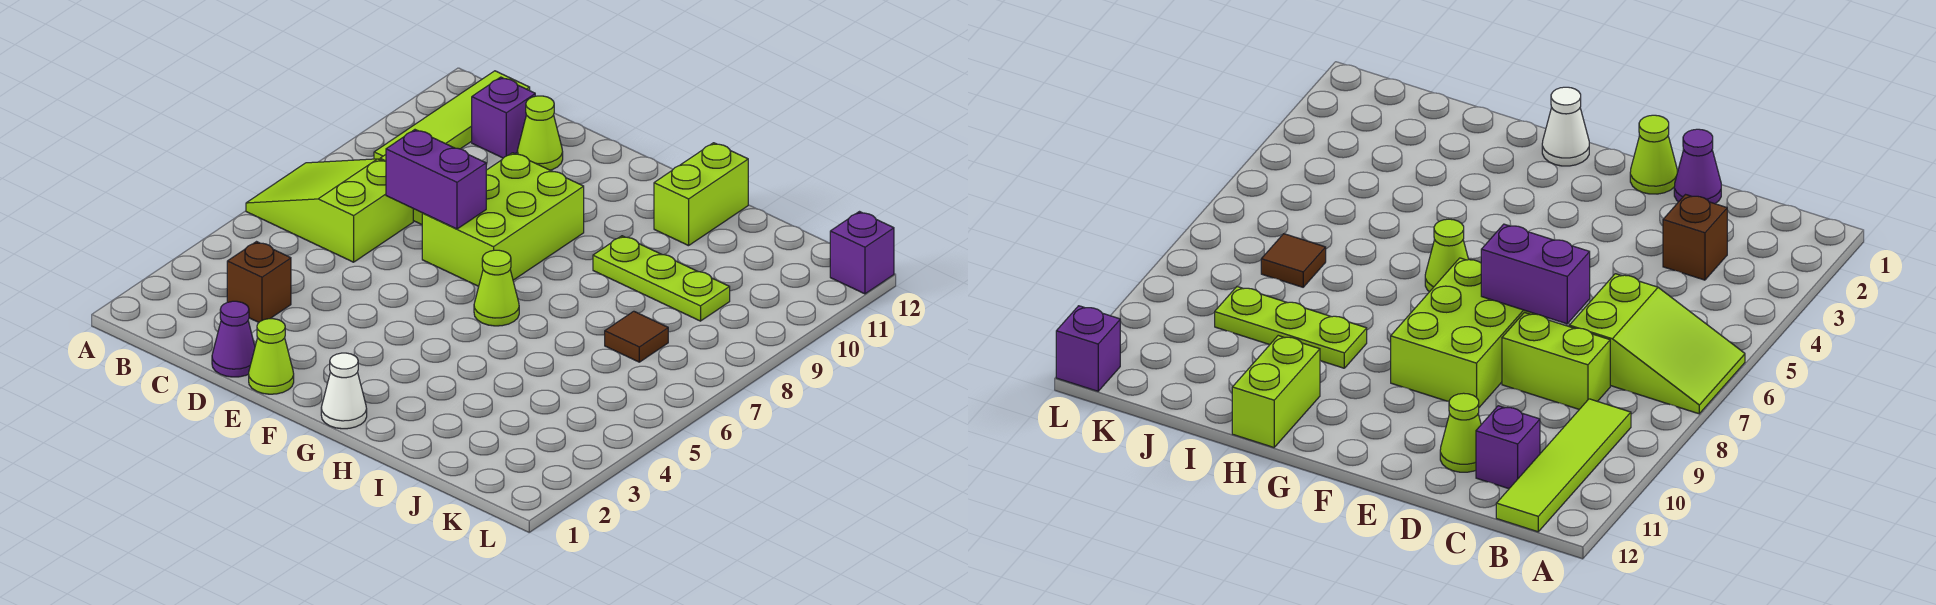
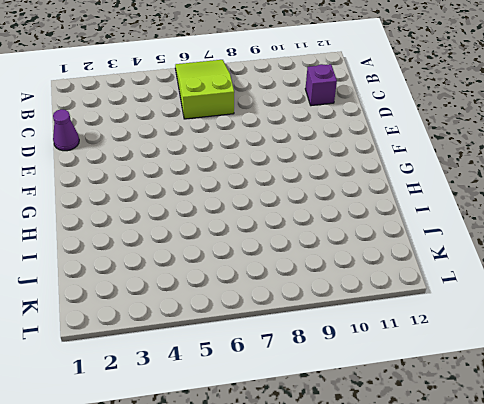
none -> lime tile B9:B12 level 1
none -> brown brick C3 level 1
none -> lime brick C8:D8 level 1

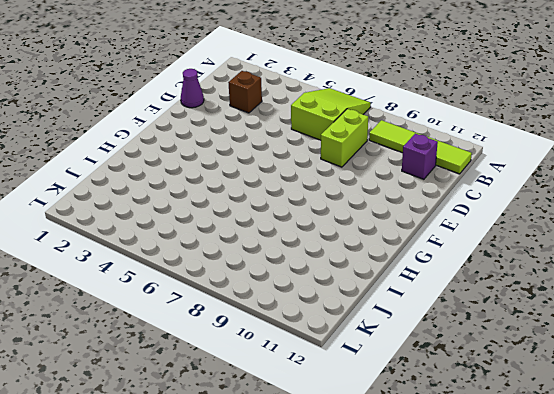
none -> lime cone D11 level 1
none -> lime cone E1 level 1
none -> lime brick E7:F9 level 1

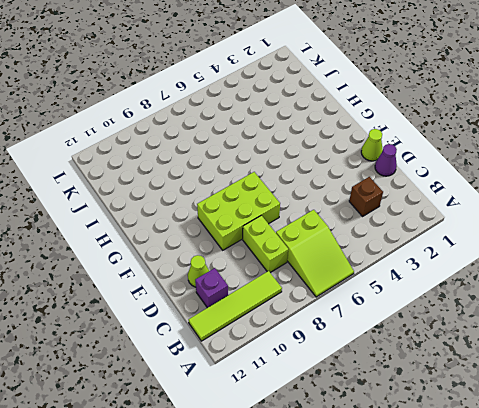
none -> white cone G1 level 1
none -> lime cone G6 level 1
none -> lime plate H9:J9 level 1

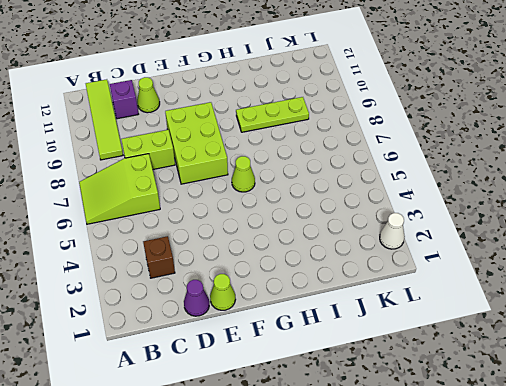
white cone L2 level 1 -> white cone G1 level 1
none -> lime brick H11:H12 level 1
none -> brown tile J7 level 1
none -> purple brick L12 level 1

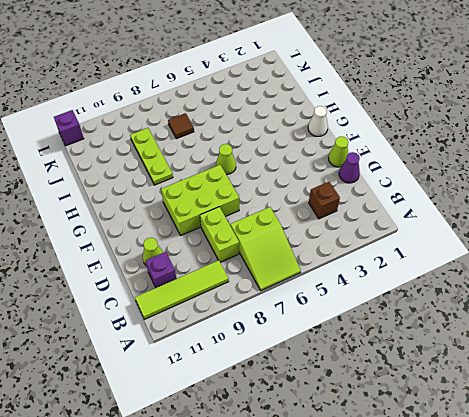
none -> lime brick H11:H12 level 1
none -> purple brick D7:E7 level 2

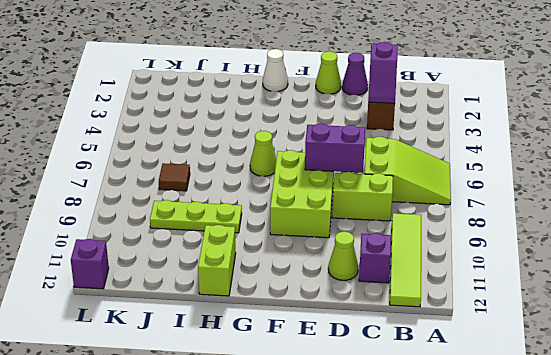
purple slope C2:C3 level 2 top 2 -> none

